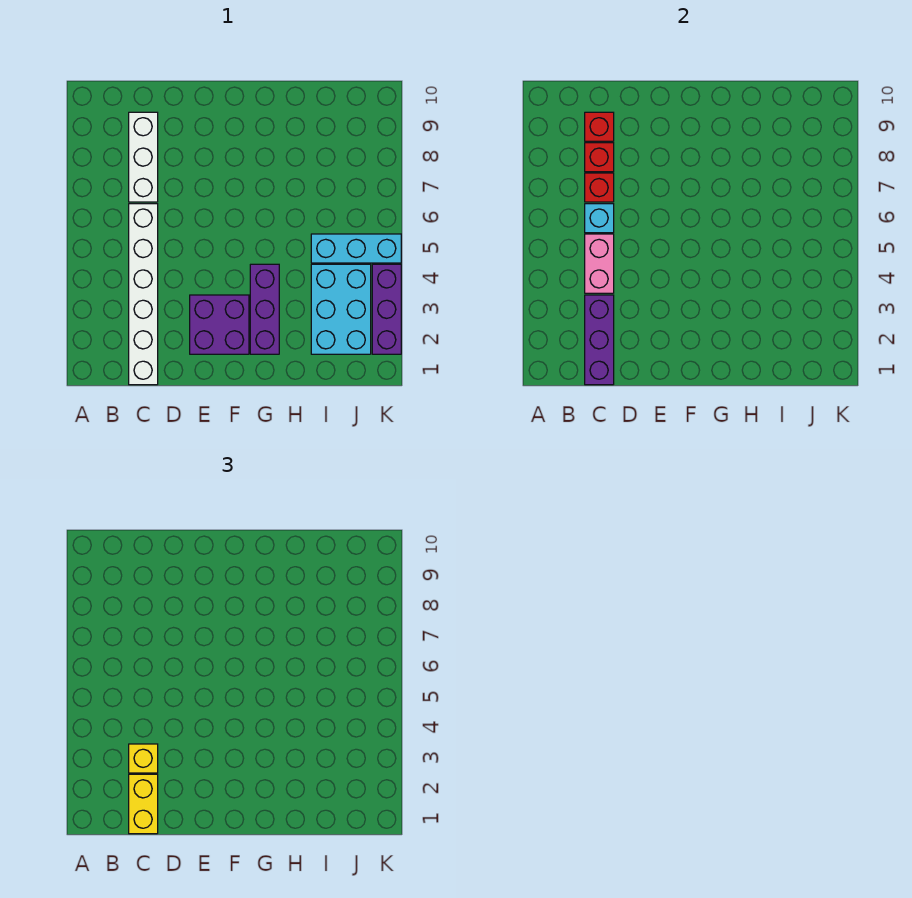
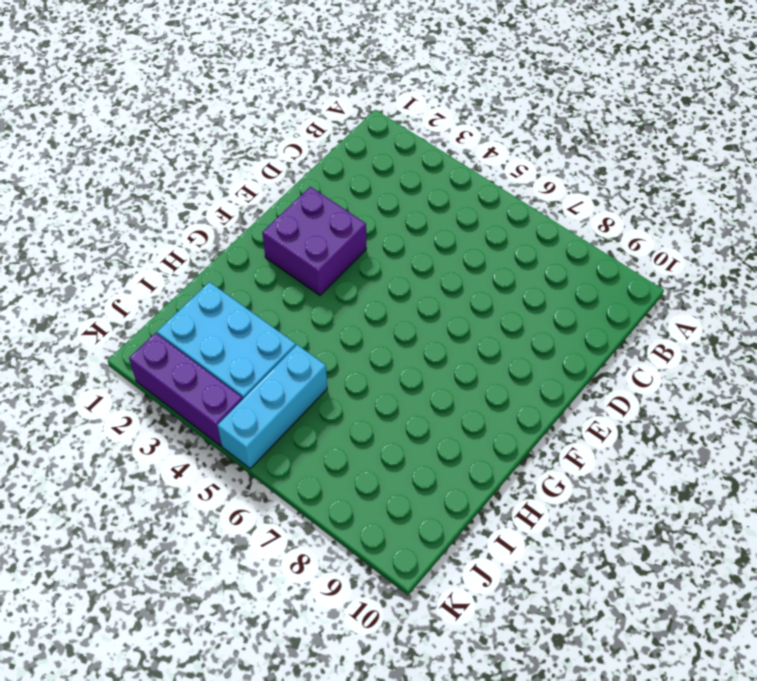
none -> white brick C1:C6 level 1
none -> white brick C7:C9 level 1
none -> purple brick G2:G4 level 1

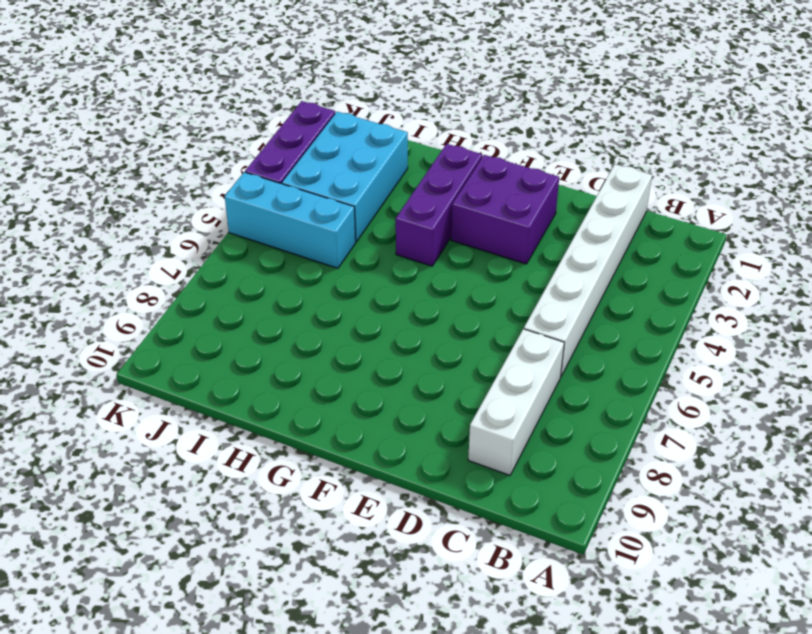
none -> purple brick C1:C3 level 2
none -> pink brick C4:C5 level 2
none -> cyan brick C6 level 2

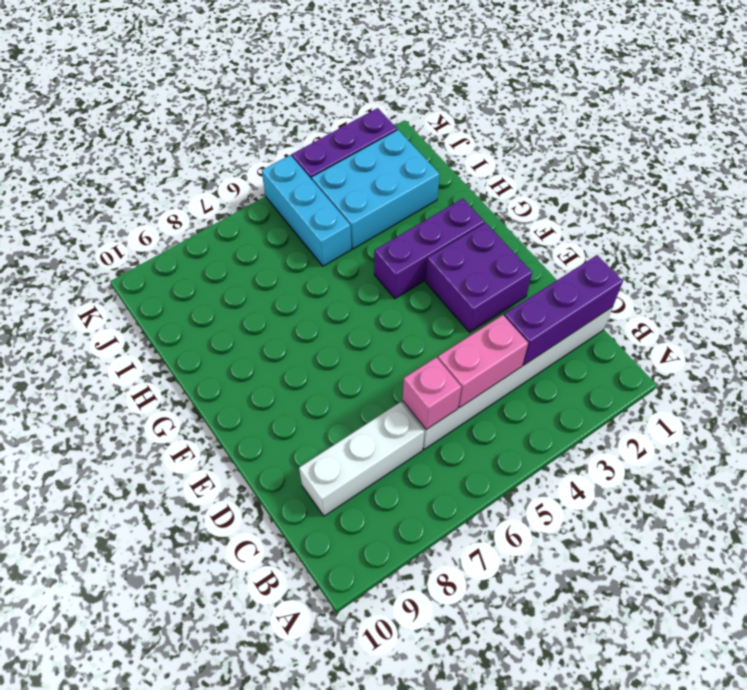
pink brick C6 level 2 -> cyan brick C6 level 2
none -> red brick C7 level 2
none -> red brick C8 level 2
none -> red brick C9 level 2

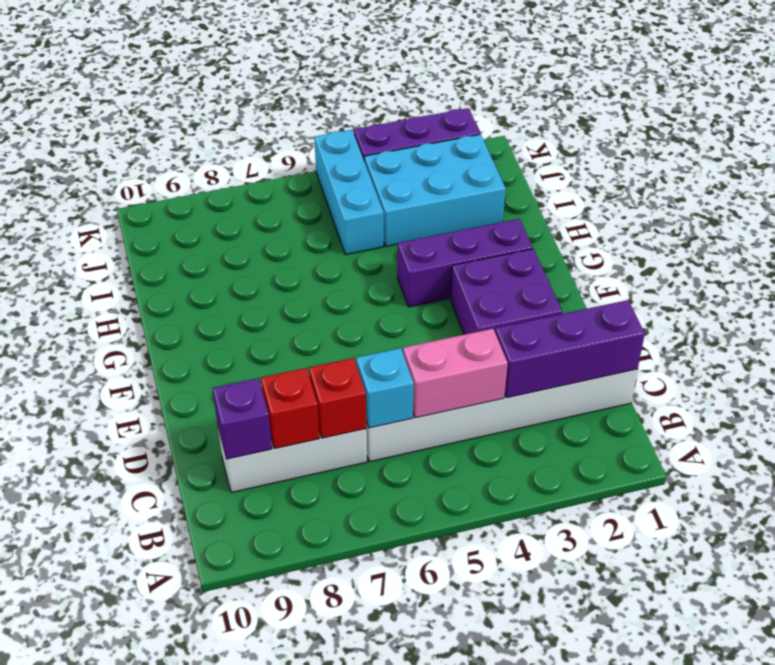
purple brick C9 level 2 -> red brick C9 level 2
none -> yellow brick C1:C2 level 3
none -> yellow brick C3 level 3

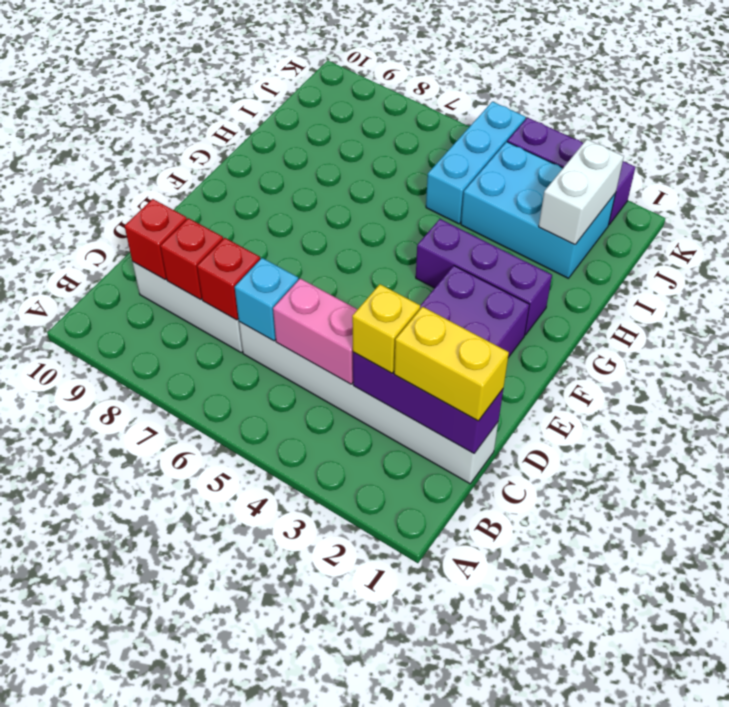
white brick I2:J2 level 2 -> none

